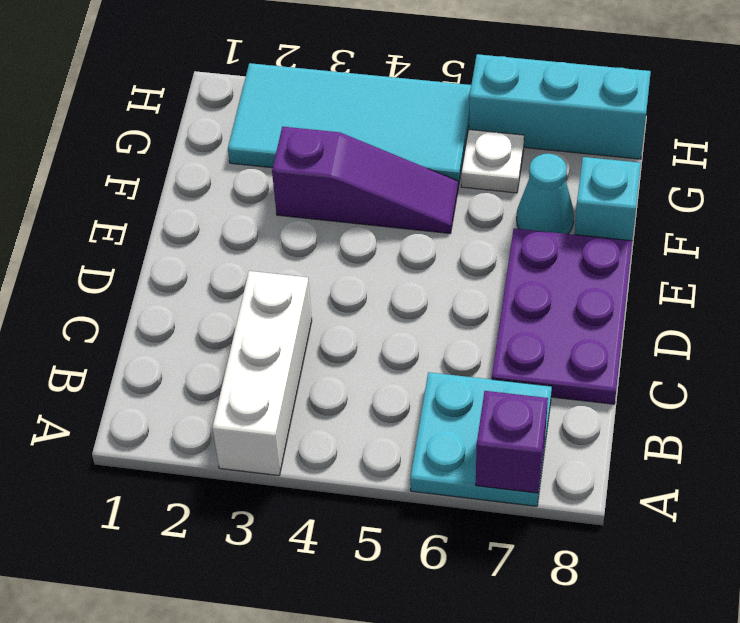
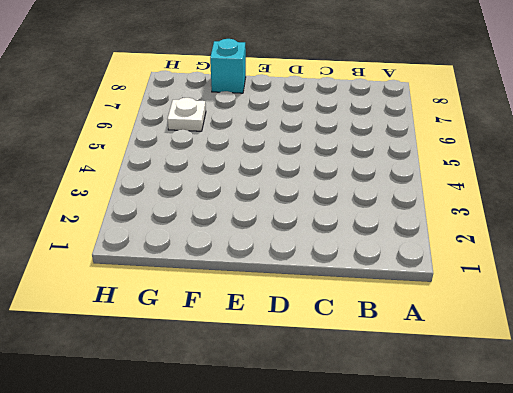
none -> white brick A3:C3 level 1
none -> cyan plate A6:B7 level 1

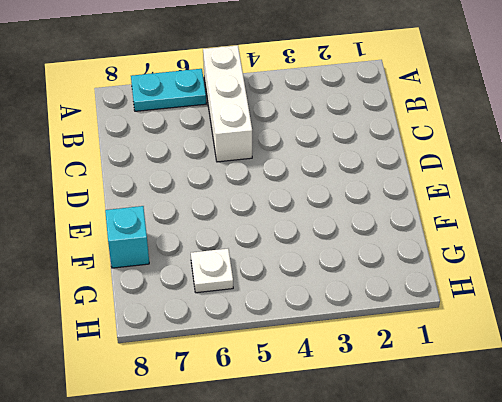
white brick A5:C5 level 1 -> white brick A3:C3 level 1
cyan plate A6:A7 level 1 -> cyan plate A6:B7 level 1
none -> purple plate C7:E8 level 1
none -> purple slope F3:F5 level 1 top 3

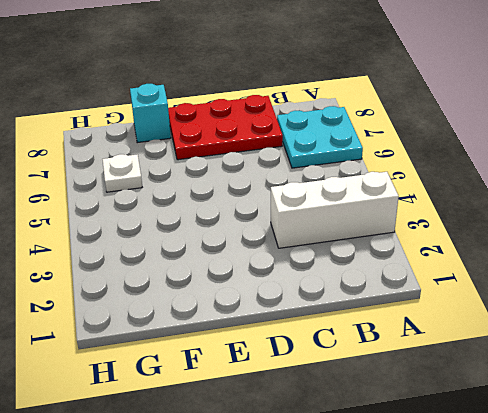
red plate C7:E8 level 1 -> purple plate C7:E8 level 1
none -> purple slope F3:F5 level 1 top 3
none -> cyan cone F7 level 1

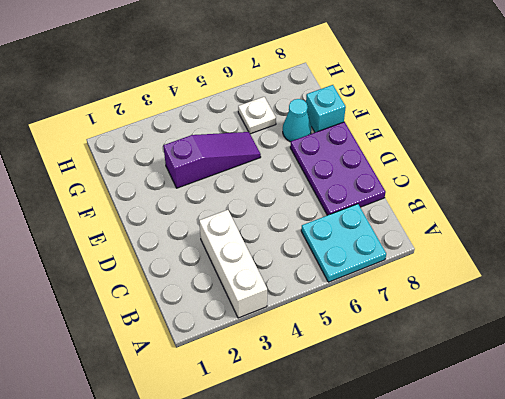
none -> cyan tile G2:H5 level 1
none -> cyan brick H6:H8 level 1

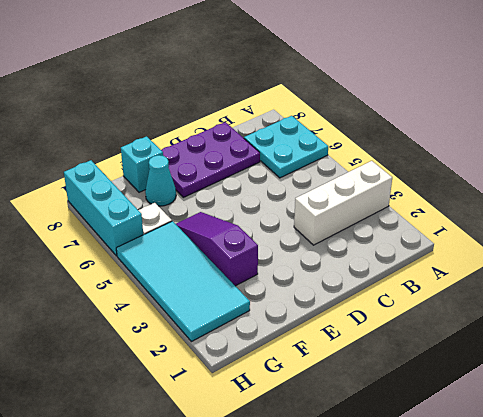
none -> purple brick A7 level 2

